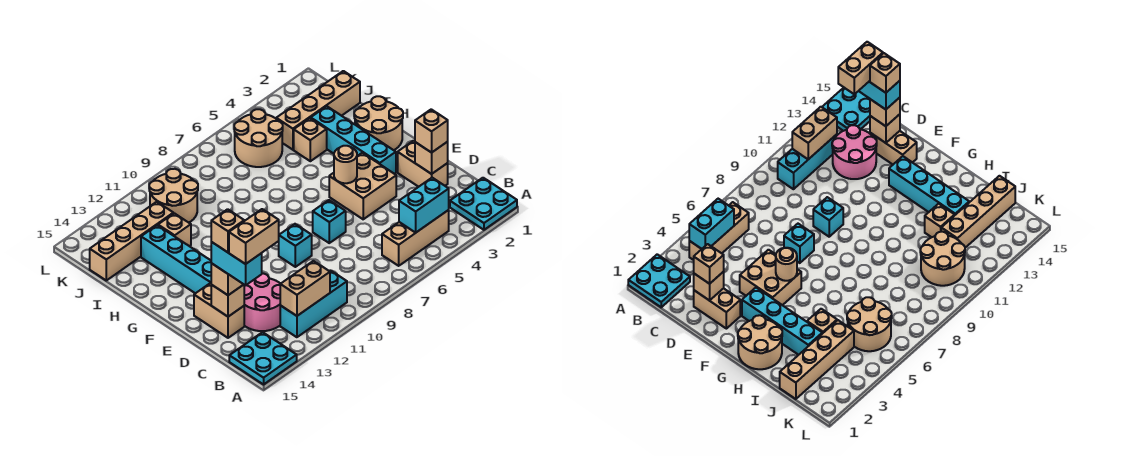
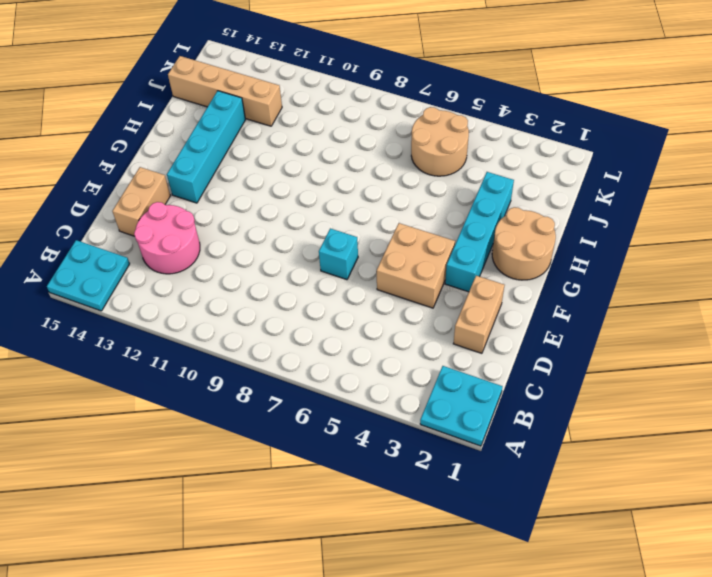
none -> tan brick B4:B6 level 1
none -> cyan brick B10:B12 level 1
none -> cyan brick E9 level 1

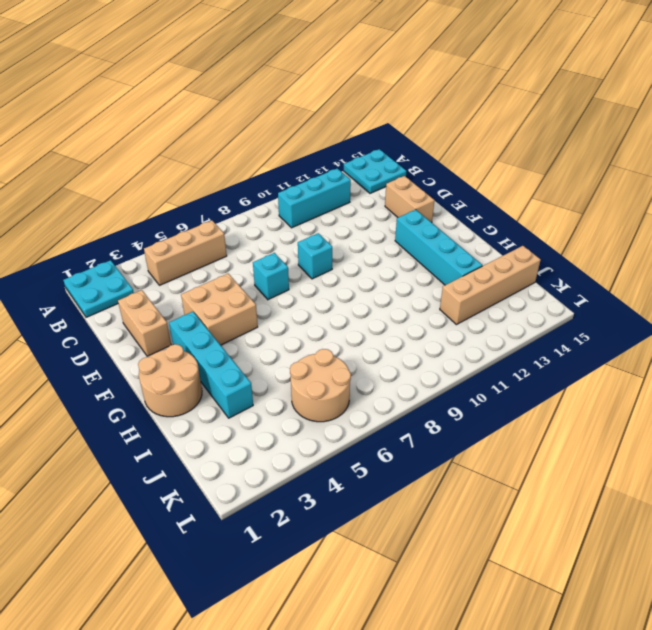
none -> pink round brick C12:D13 level 1
none -> tan brick I4 level 1
none -> tan brick I12 level 1

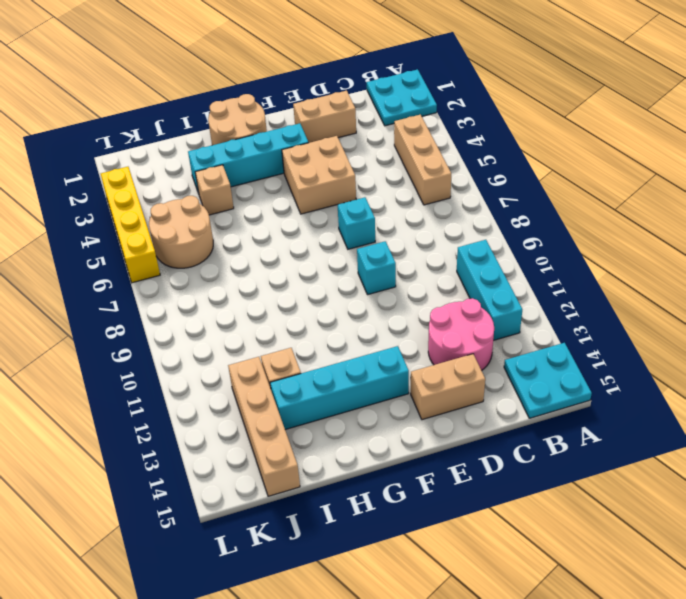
yellow brick L3:L6 level 1 -> none
none -> tan brick J1:J4 level 1
none -> tan round brick J10:K11 level 1
none -> cyan brick B4:B5 level 2

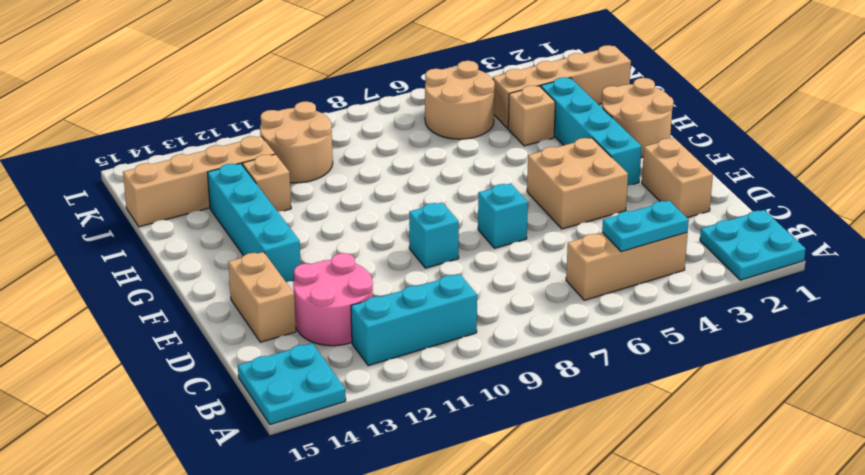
cyan plate B4:B5 level 2 -> cyan brick B4:B5 level 2
none -> tan brick B11:B12 level 2
none -> tan brick D2 level 2
none -> tan brick D14 level 2

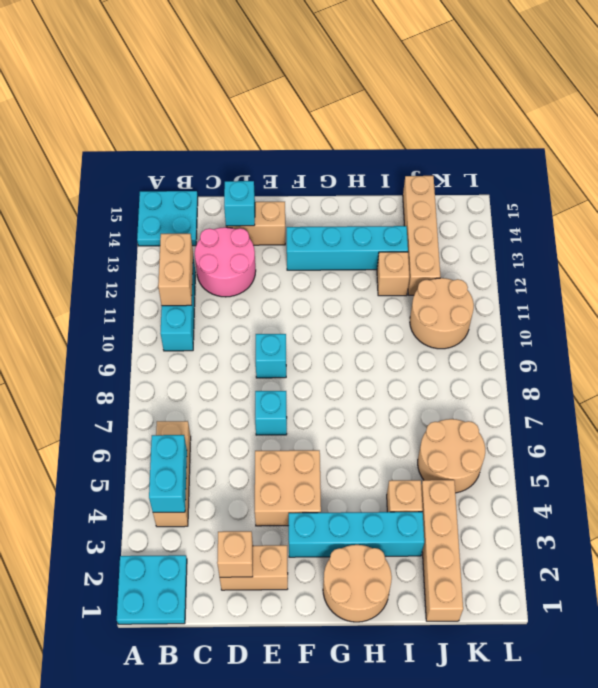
cyan brick D14 level 2 -> tan brick D14 level 2
none -> tan round brick F5 level 2
none -> tan brick D2 level 3
none -> tan brick D14 level 3

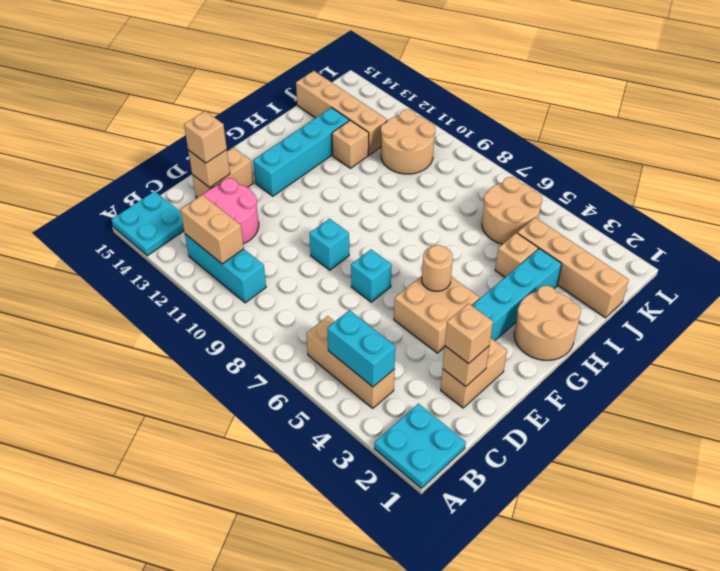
none -> cyan brick C14:D14 level 4
none -> tan brick C13:C14 level 5
none -> tan brick D14 level 5

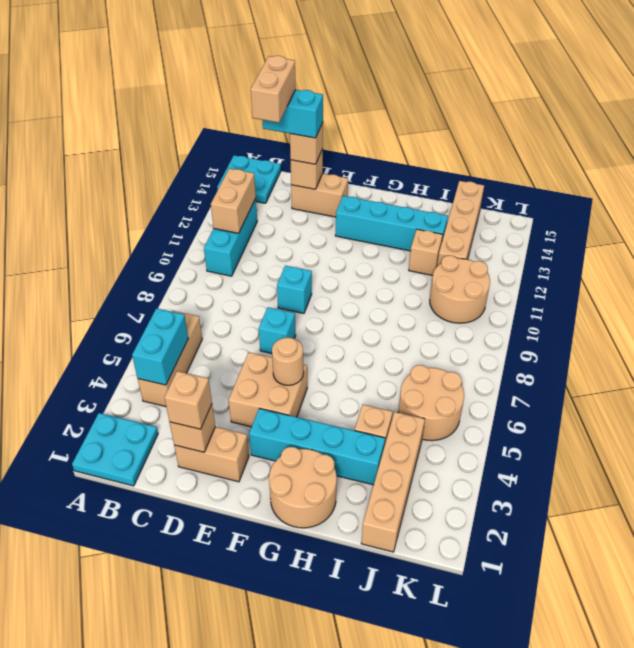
none -> pink round brick C12:D13 level 1
none -> tan brick D14 level 5

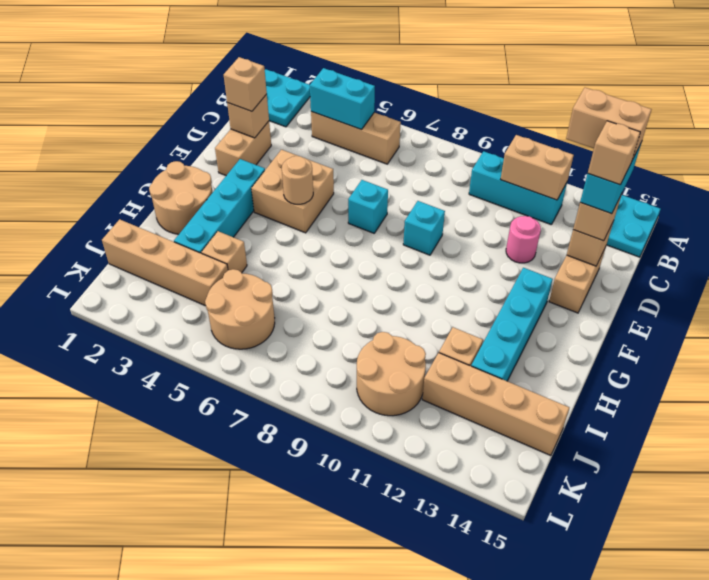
pink round brick D12 level 1 -> pink round brick C12:D13 level 1

